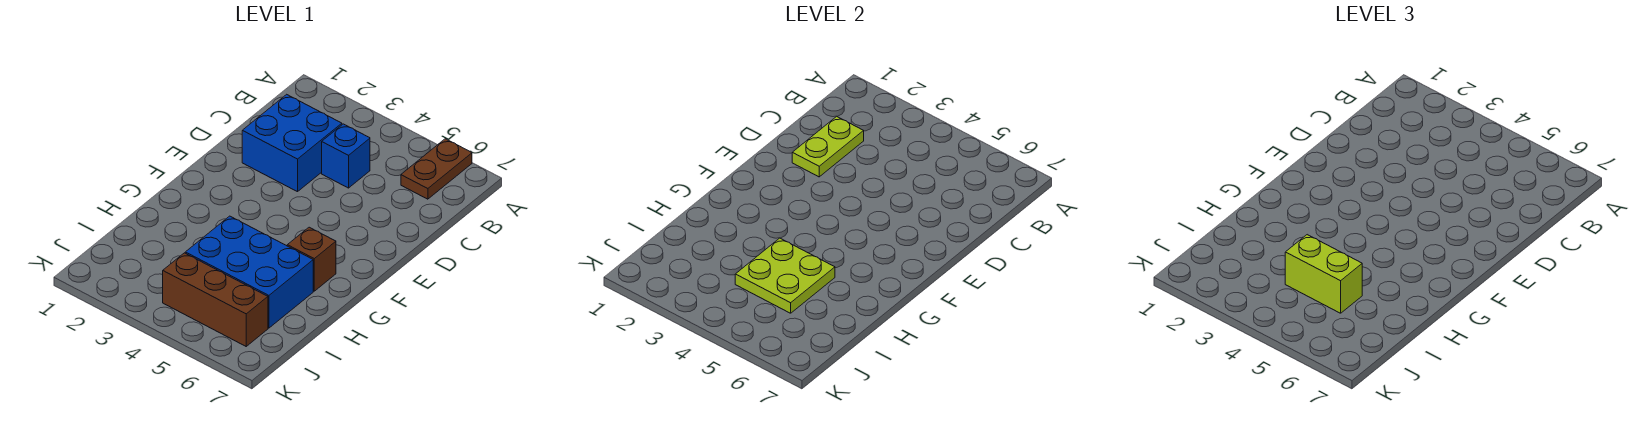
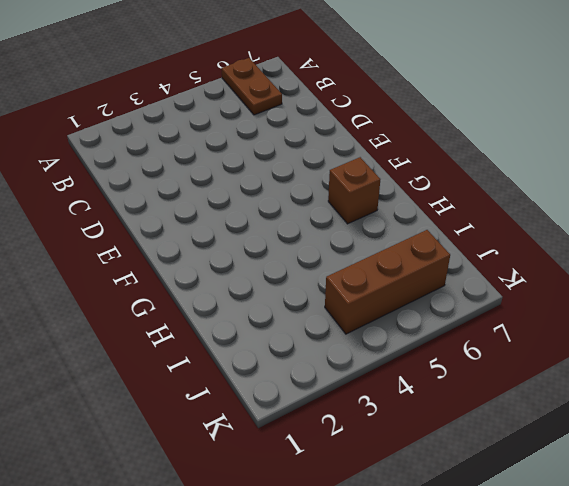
none -> blue brick C2:D3 level 1
none -> blue brick C4 level 1

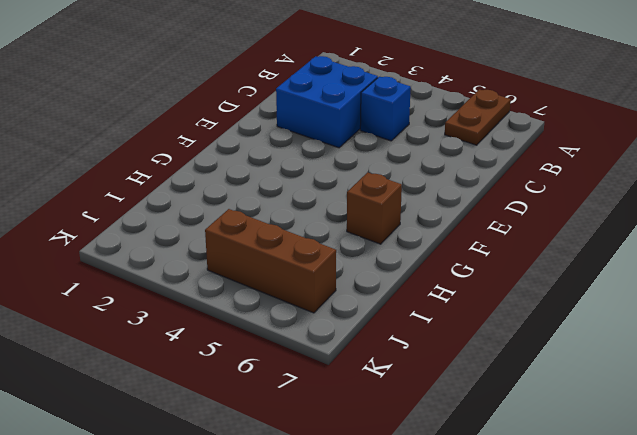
none -> blue brick H4:I6 level 1
none -> lime plate C2:D2 level 2

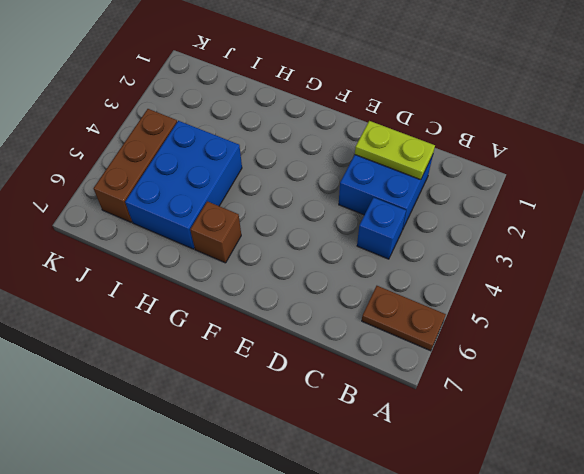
none -> lime plate H4:I5 level 2
none -> lime brick I4:I5 level 3

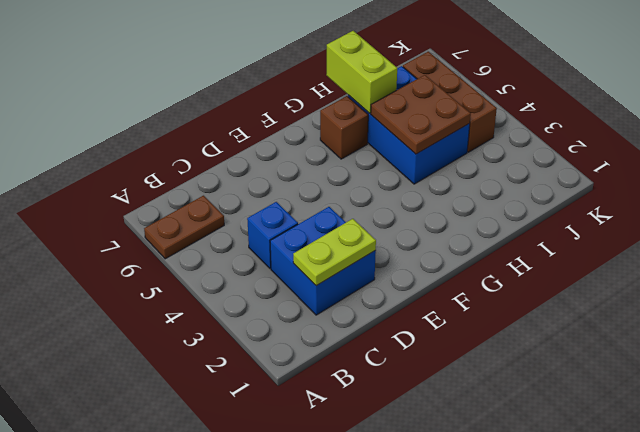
brown plate H4:I5 level 2 -> lime plate H4:I5 level 2
lime brick H6:H7 level 2 -> lime brick I4:I5 level 3

